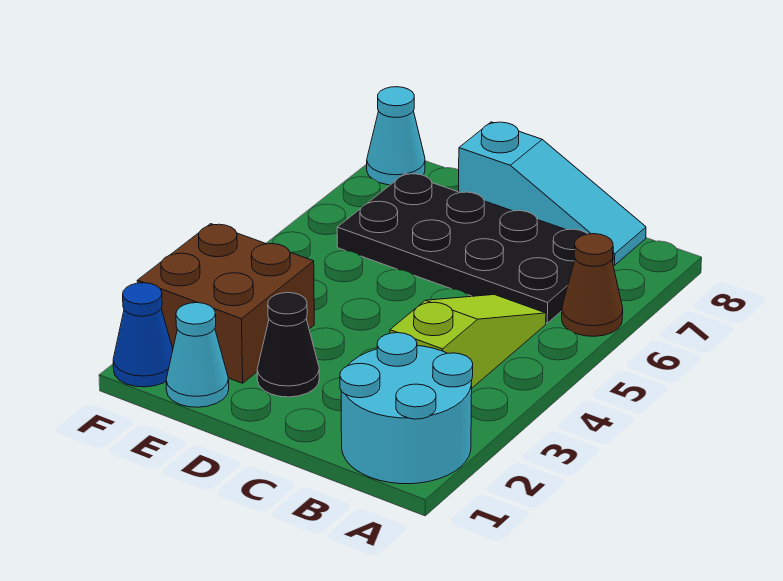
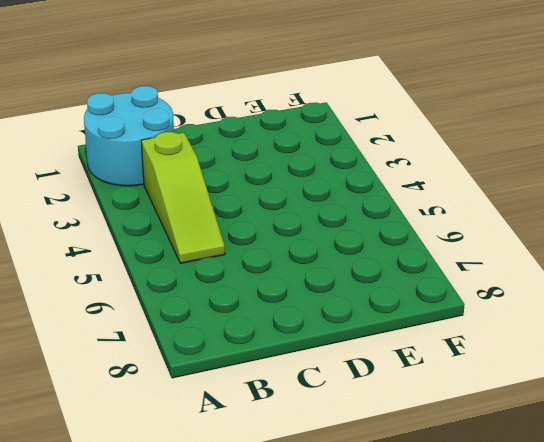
none -> brown cone A6 level 1
none -> black plate B6:E7 level 1

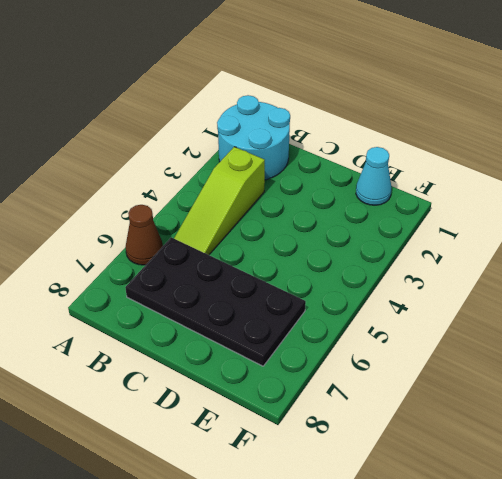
none -> cyan slope B8:D8 level 1 top D
none -> black cone D2 level 1

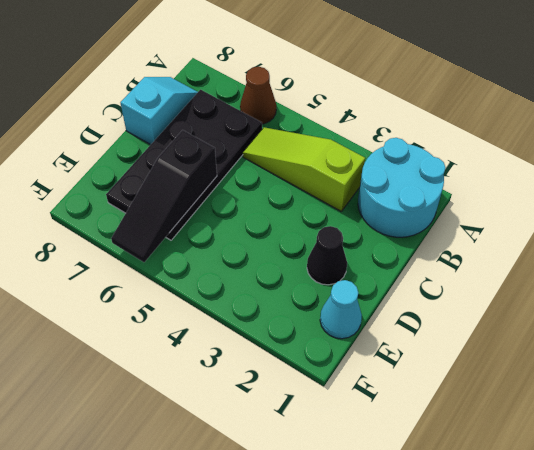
cyan slope B8:C8 level 1 top C -> cyan slope B8:D8 level 1 top D
black slope D6:F6 level 2 top D -> none
none -> brown brick E2:F3 level 1
none -> blue cone F1 level 1

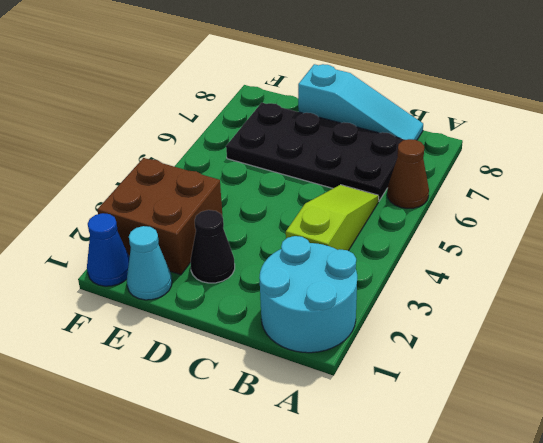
none -> cyan cone F8 level 1

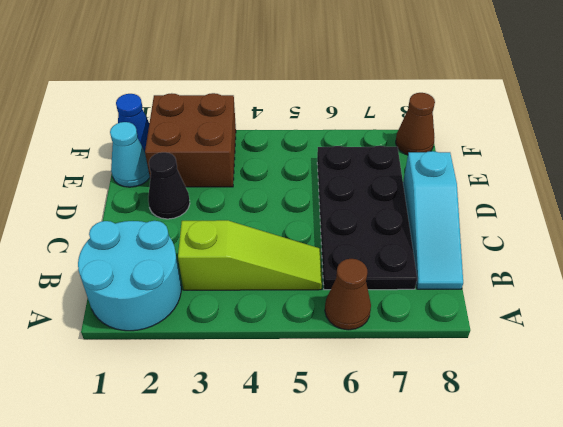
brown cone F8 level 1 -> cyan cone F8 level 1

